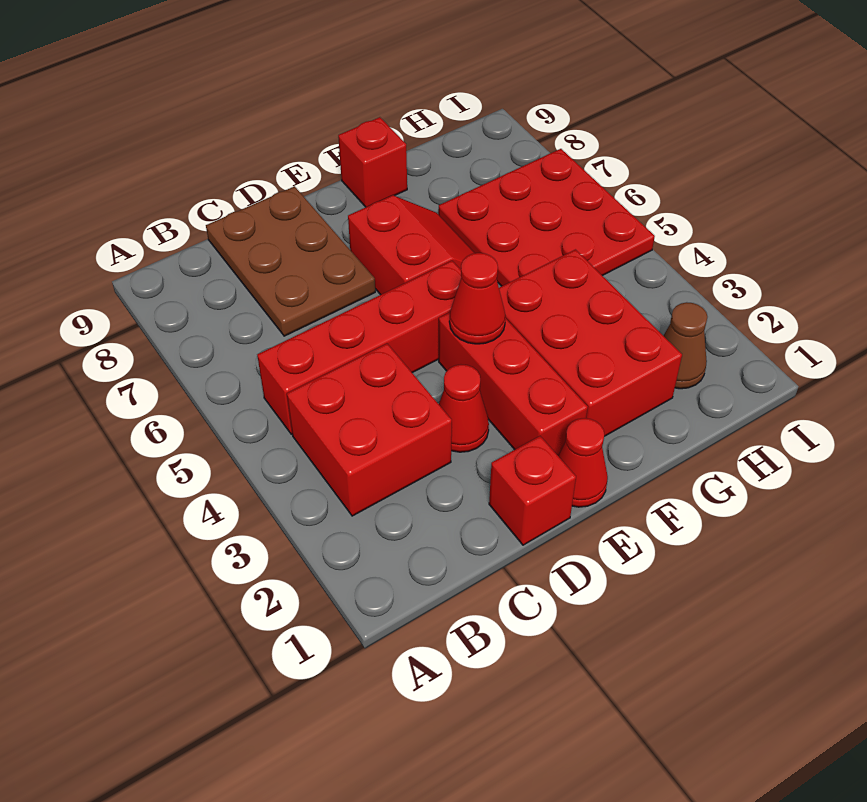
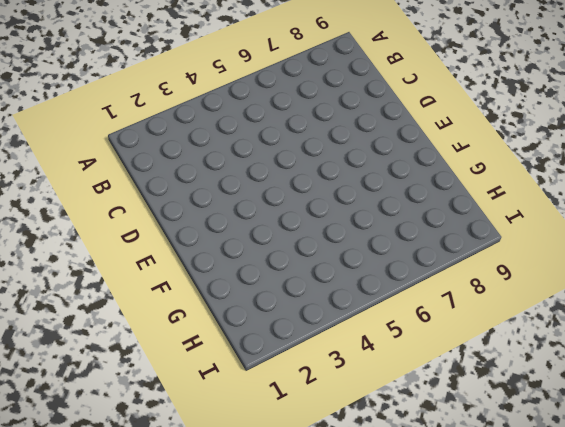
none -> red brick B3:C4 level 1
none -> red brick B5:E5 level 1
none -> brown plate C7:D9 level 1

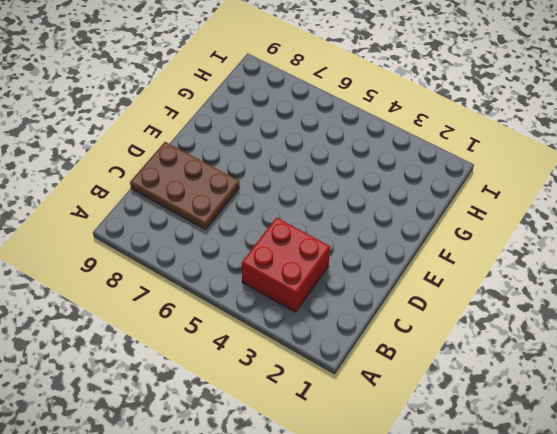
none -> red brick B5:E5 level 1
none -> red brick D1 level 1
none -> red cone D3 level 1

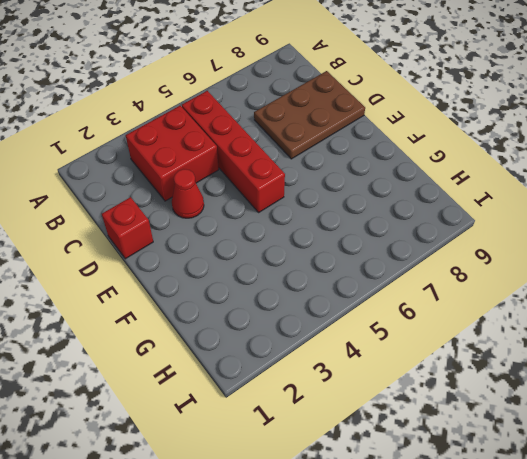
none -> red cone E1 level 1
none -> red brick E2:E4 level 1
none -> red slope E6:F7 level 1 top E

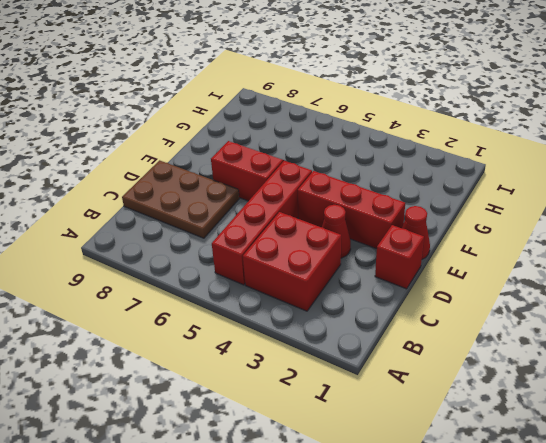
none -> red brick F2:G4 level 1
none -> red brick F9 level 1
none -> red plate G5:I7 level 1

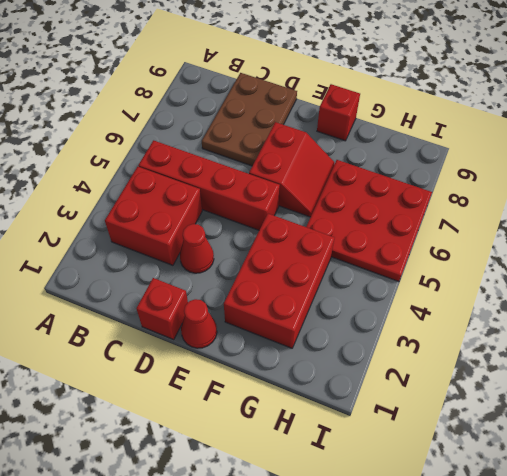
none -> red brick E2:E4 level 1
none -> brown cone H2 level 1
none -> red cone E4 level 2

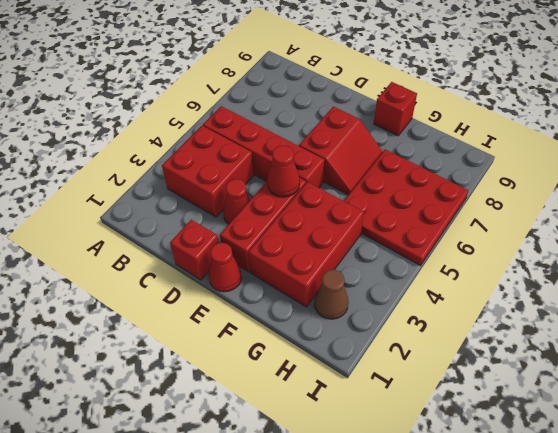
none -> brown plate C7:D9 level 1

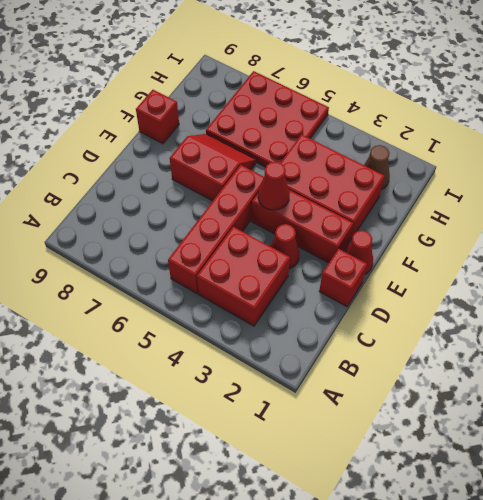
none -> brown plate C7:D9 level 1

